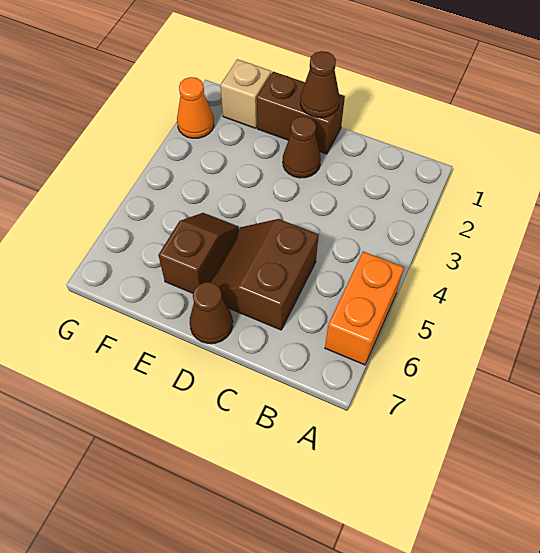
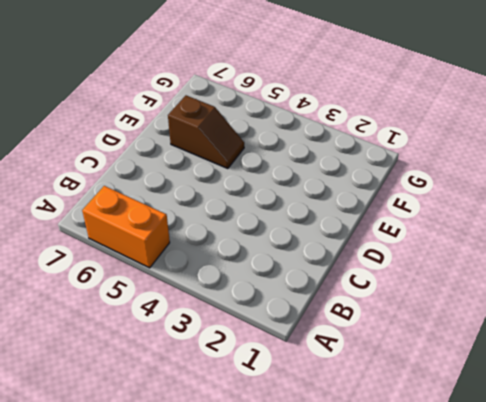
none -> brown slope C5:D6 level 1 top C
none -> brown brick D1:E1 level 1

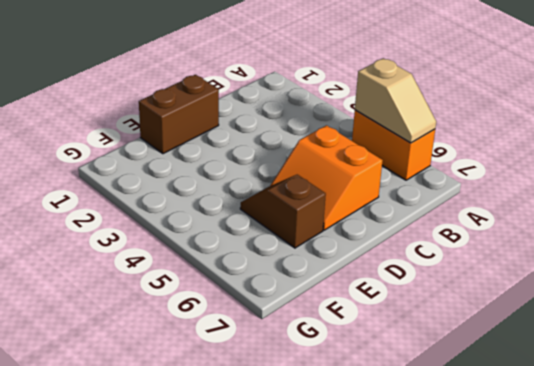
tan slope A5:A6 level 2 top 5 -> none
orange slope C5:D6 level 1 top C -> brown slope C5:D6 level 1 top C
none -> brown cone D2 level 1
none -> brown cone D7 level 1

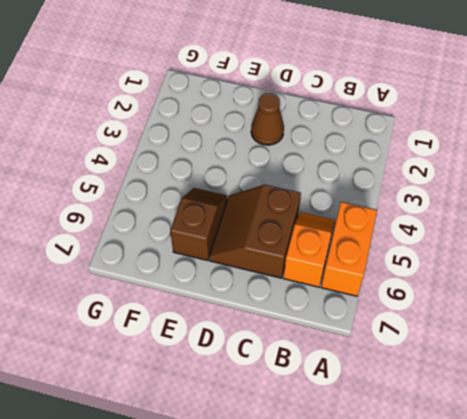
orange slope B5:B6 level 1 top 6 -> none
none -> brown brick D1:E1 level 1
none -> brown cone D7 level 1

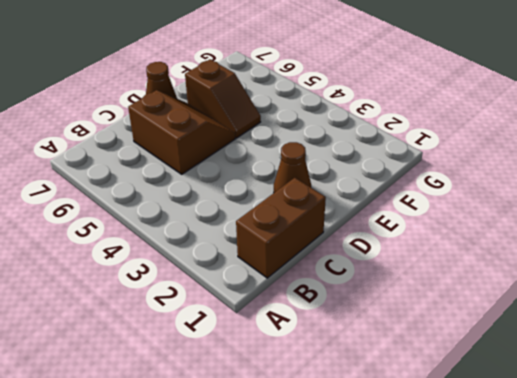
brown brick B1:C1 level 1 -> brown brick D1:E1 level 1
none -> orange brick A5:A6 level 1
none -> tan brick F1 level 1

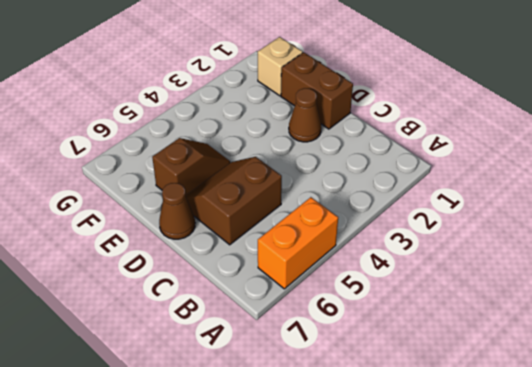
none -> orange cone G2 level 1
none -> brown cone D1 level 2

